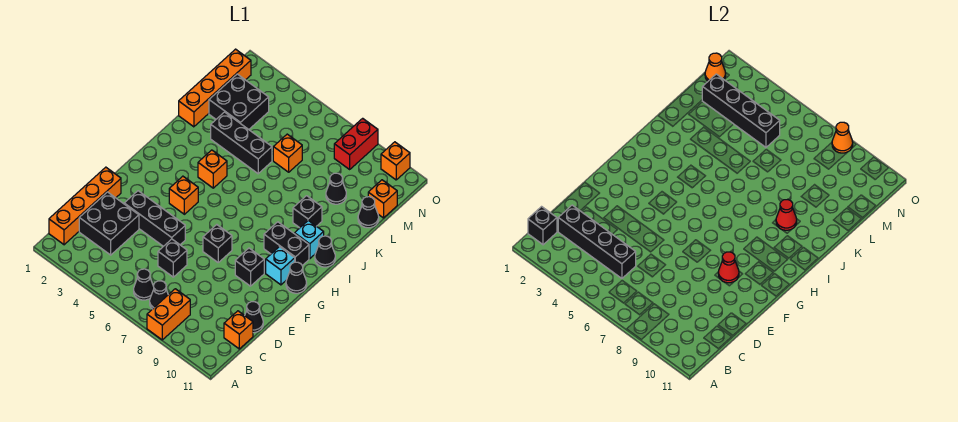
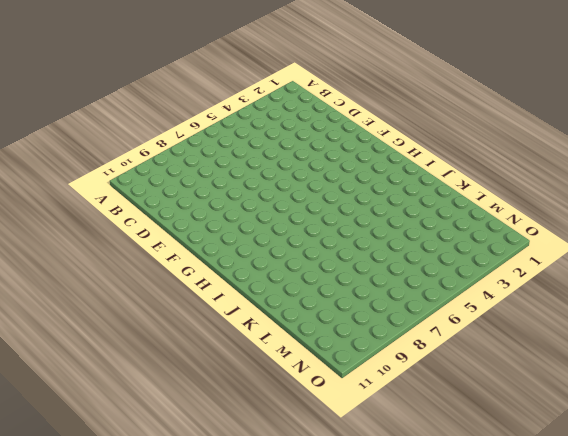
none -> orange brick A8:B8 level 1
none -> orange brick B1:E1 level 1
none -> black cone B6 level 1
none -> black cone B7 level 1

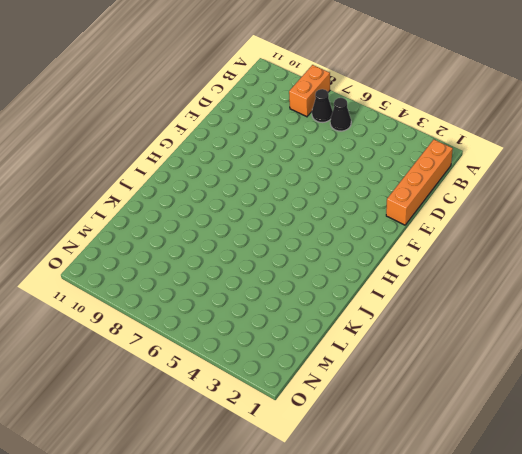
none -> black brick C2:D3 level 1
none -> orange brick C11 level 1
none -> black brick D6 level 1
none -> black cone D11 level 1

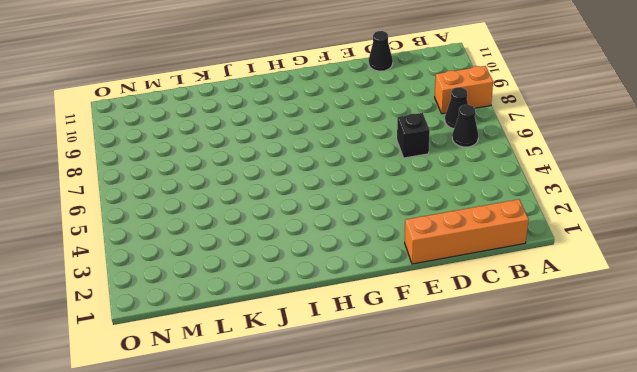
none -> black brick C2:D3 level 1
none -> orange brick C11 level 1
none -> black brick E3:E5 level 1
none -> black brick F7 level 1

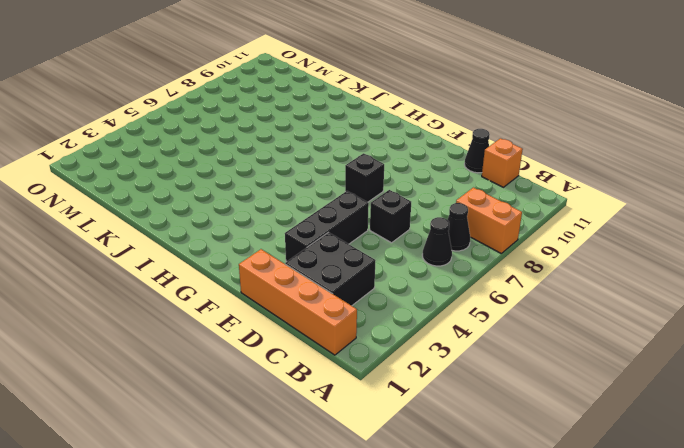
none -> black brick F9 level 1
none -> orange brick G4 level 1
none -> cyan brick G10 level 1
none -> black cone G11 level 1

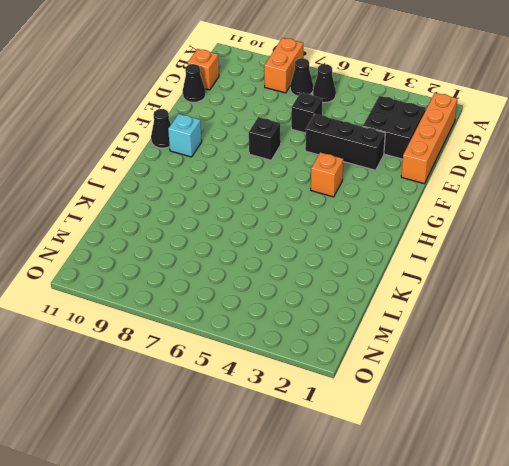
none -> black brick F9 level 1
none -> black brick H9:H10 level 1
none -> orange brick I4 level 1
none -> cyan brick I10 level 1

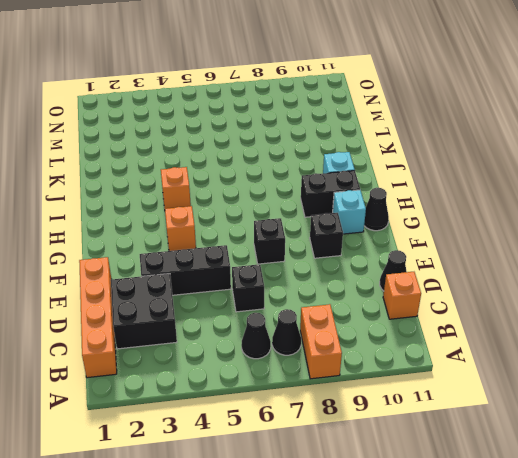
none -> black cone I11 level 1
none -> black brick J9 level 1
none -> orange brick K1:N1 level 1
none -> black brick K3:K5 level 1

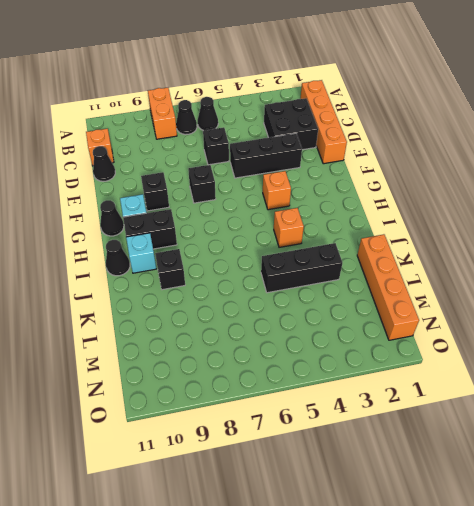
none -> black brick L2:M3 level 1
none -> orange brick L6 level 1
none -> black cone L9 level 1
none -> black cone L11 level 1

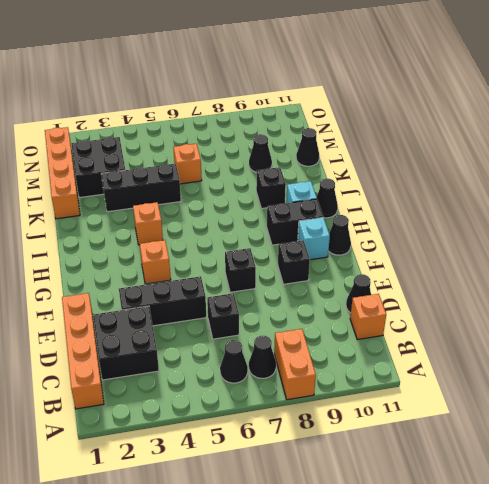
none -> orange brick M11 level 1
none -> red brick N8:O8 level 1
none -> orange brick O10 level 1
none -> black brick B1 level 2

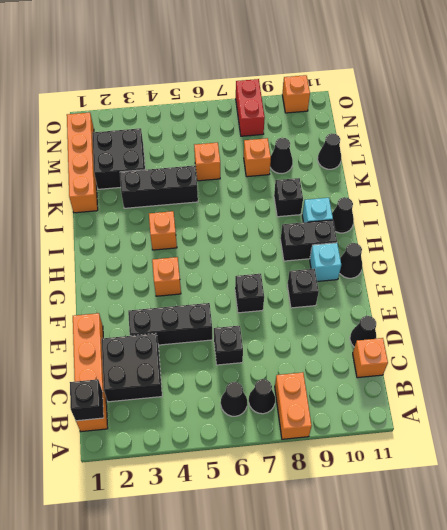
orange brick L8 level 1 -> orange brick M11 level 1
none -> black brick C2:C5 level 2
none -> red cone F9 level 2
none -> red cone J9 level 2
none -> black brick M2:M5 level 2

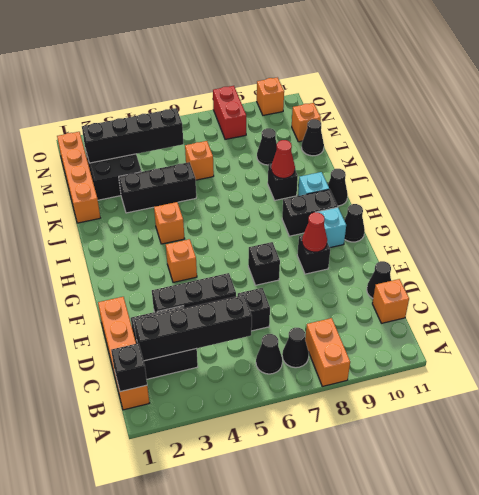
none -> orange cone N1 level 2
none -> orange cone O8 level 2

